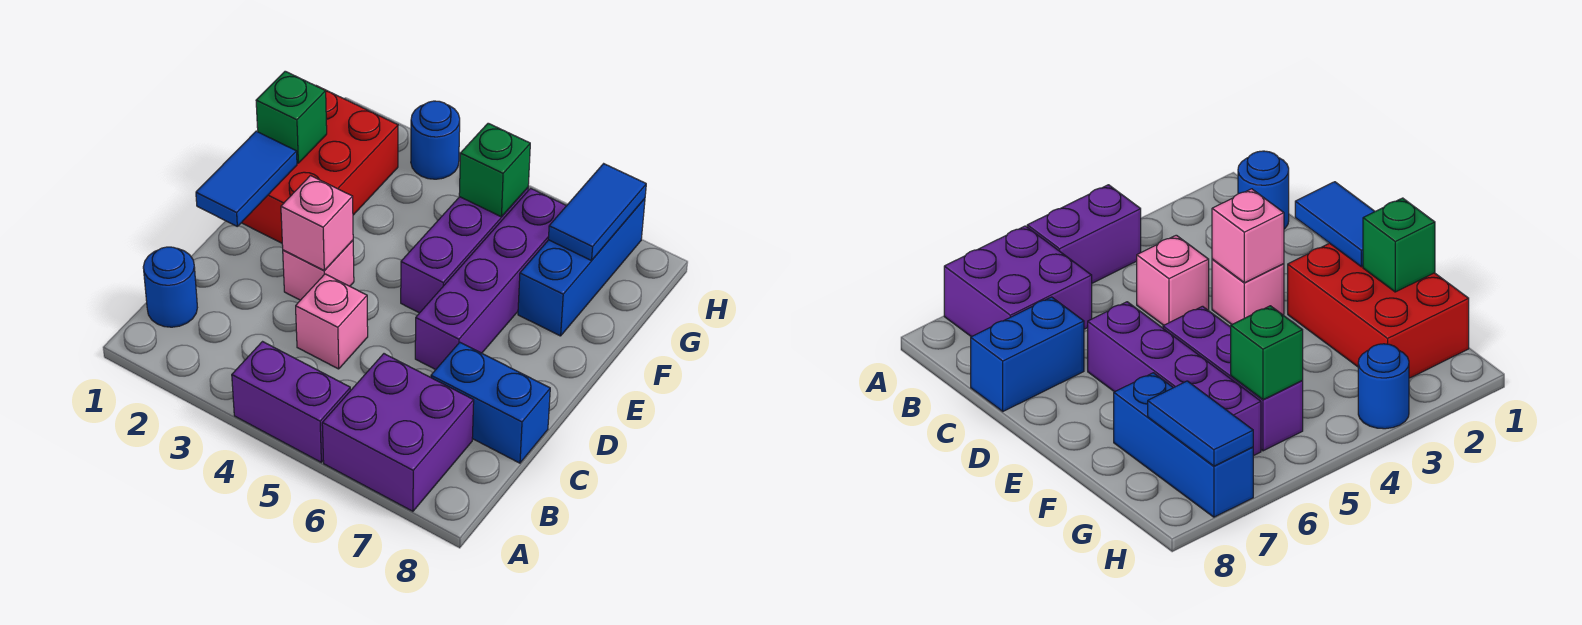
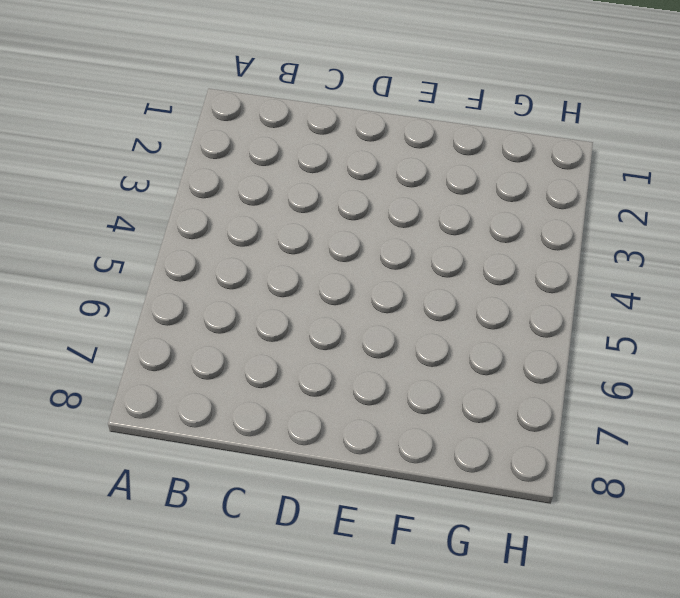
none -> purple brick A4:A5 level 1
none -> purple brick A6:B7 level 1
none -> blue round brick B1 level 1

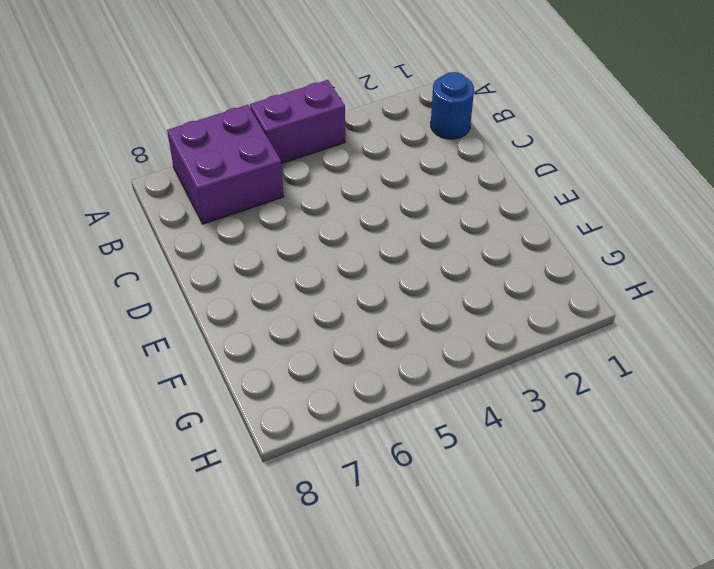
none -> pink brick C4 level 1
none -> blue brick C7:C8 level 1
none -> pink brick D3 level 1

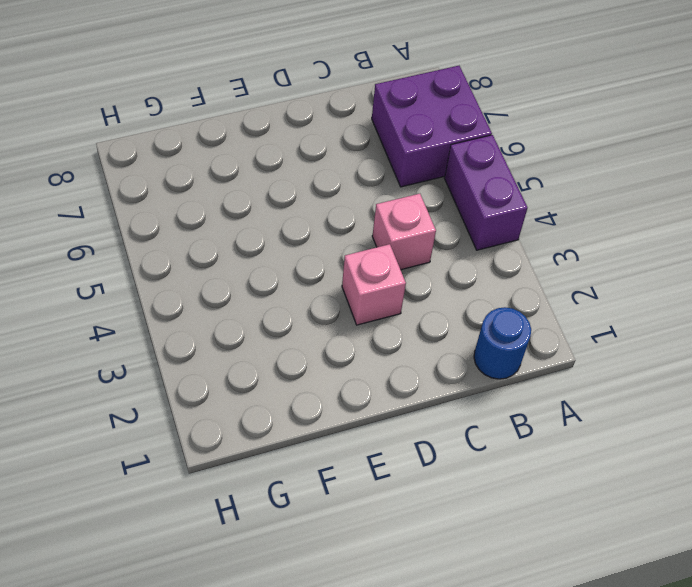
none -> blue brick C7:C8 level 1
none -> purple brick D6:G6 level 1
none -> red brick E1:G2 level 1

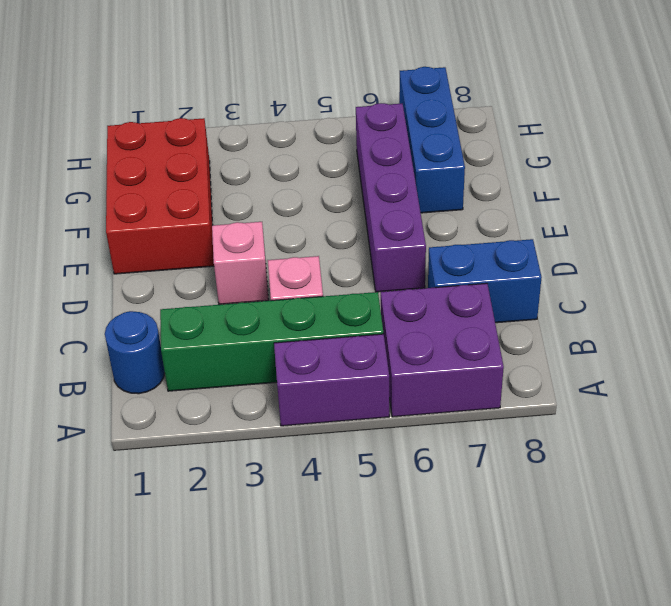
green brick B2:B5 level 1 -> none
none -> purple brick E5:G5 level 1
none -> blue round brick H3 level 1
none -> blue tile D1:E1 level 2

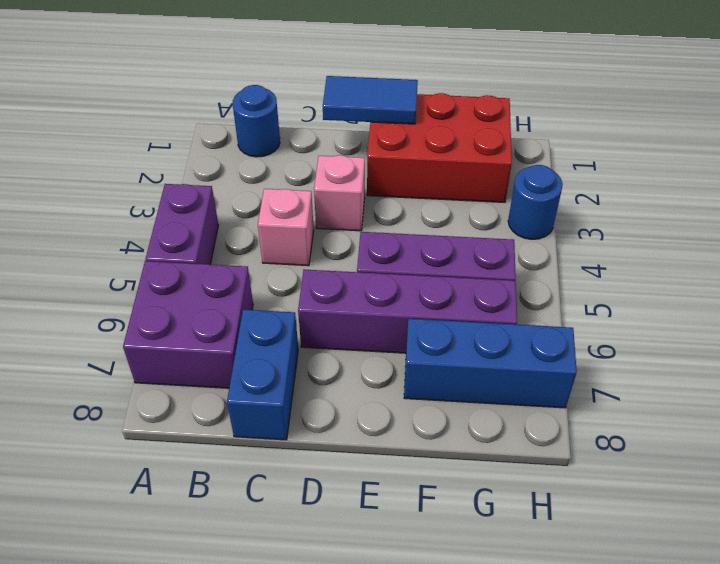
none -> pink brick D3 level 2
none -> green brick F1 level 2
none -> green brick G5 level 2

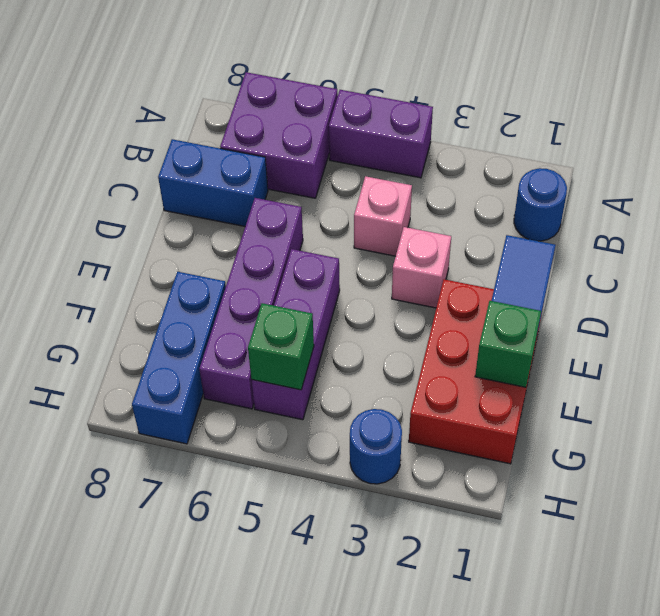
none -> pink brick D3 level 2
none -> blue tile G7:H7 level 2

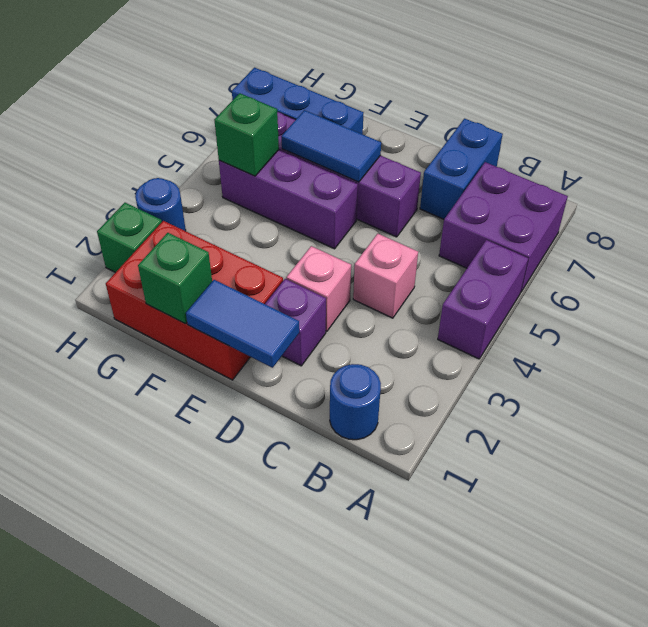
purple brick D2 level 1 -> none
blue tile E6:F6 level 2 -> blue tile G7:H7 level 2
green brick H2 level 1 -> none
none -> pink brick D3 level 2

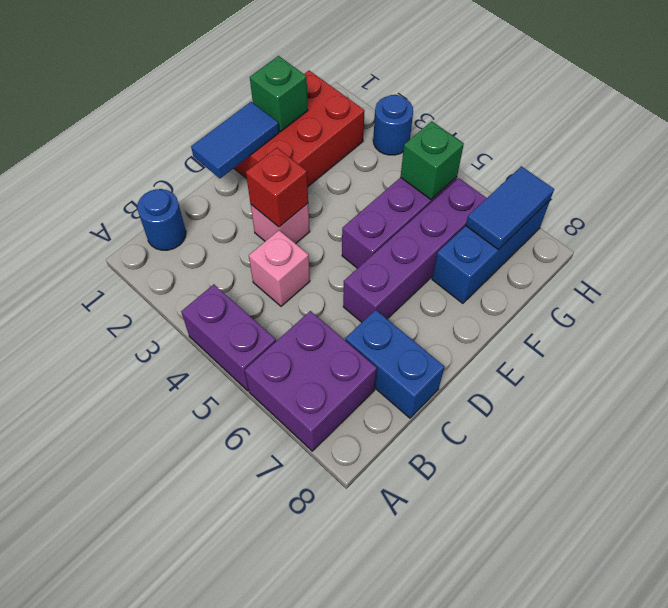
red brick D3 level 2 -> pink brick D3 level 2

